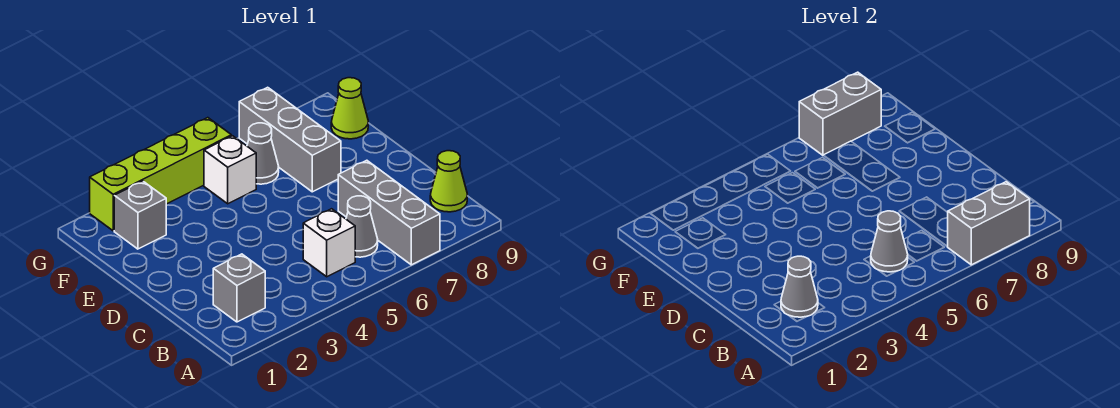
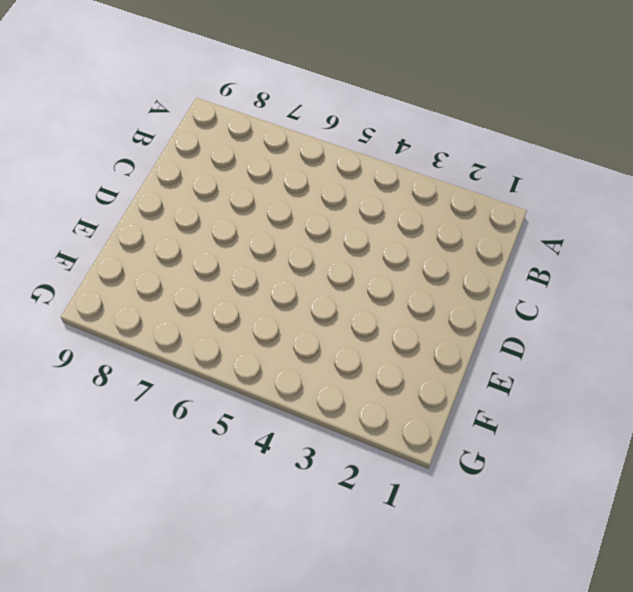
none -> grey brick A7:C7 level 1
none -> grey brick B2 level 1
none -> white brick B5 level 1

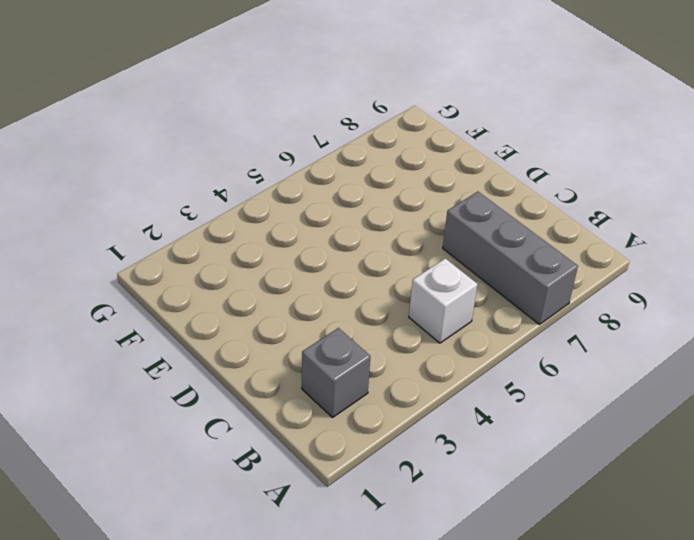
none -> grey cone B6 level 1
none -> lime cone B9 level 1
none -> grey brick E7:G7 level 1

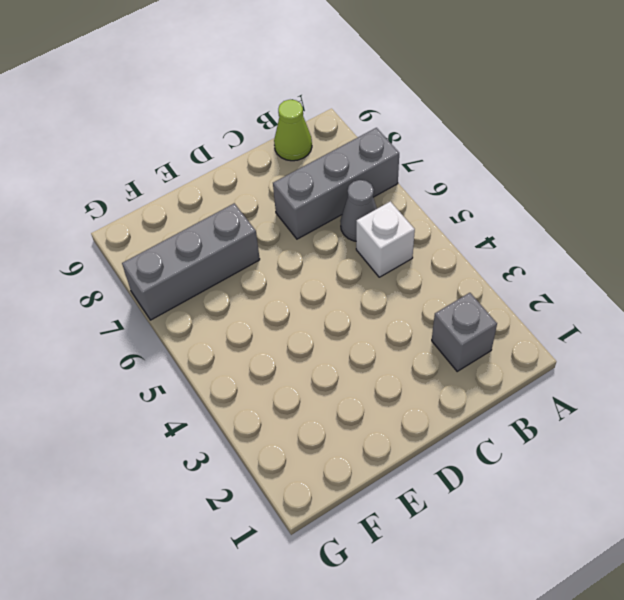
none -> grey brick F2 level 1
none -> white brick F5 level 1
none -> grey cone F6 level 1

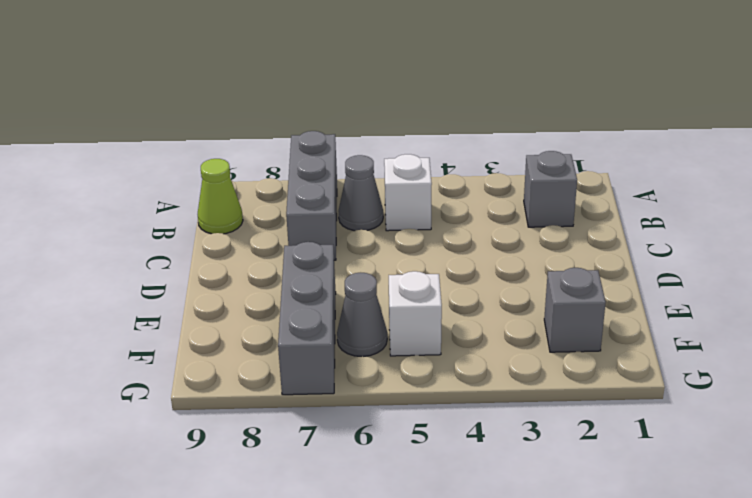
none -> lime cone F9 level 1
none -> lime brick G2:G5 level 1
none -> grey brick A7:A8 level 2

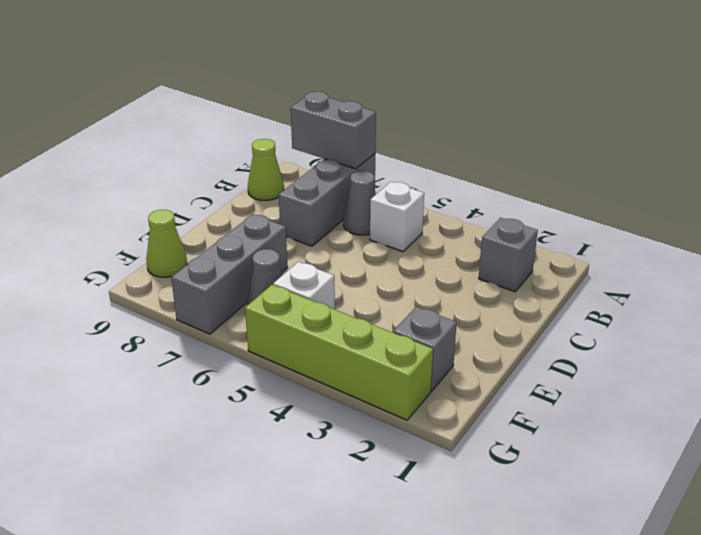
none -> grey cone B2 level 2
none -> grey cone B5 level 2
none -> grey brick G7:G8 level 2

